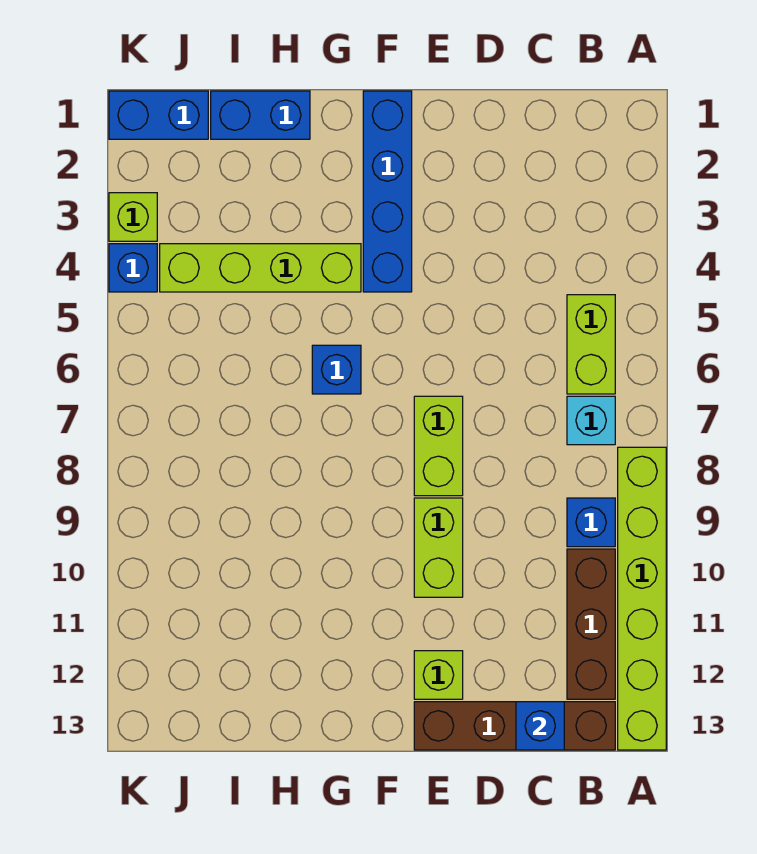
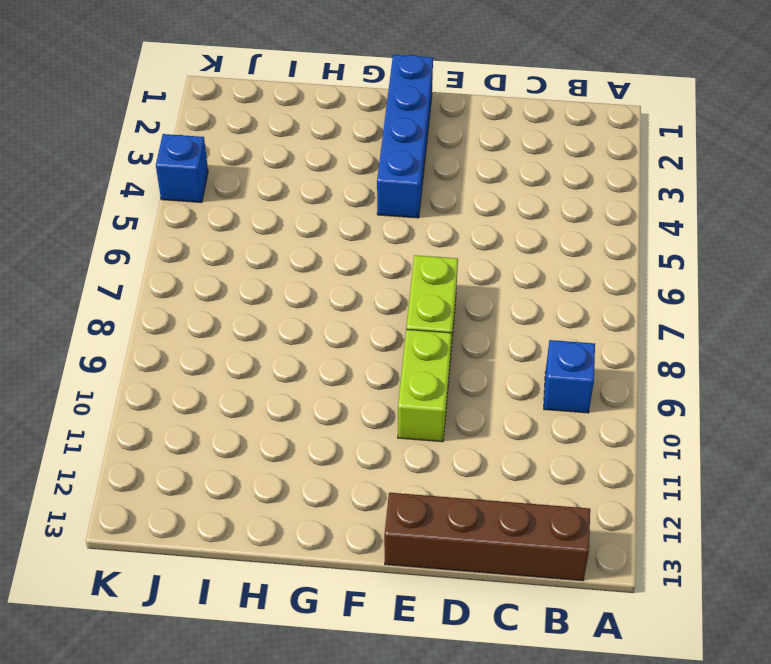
none -> lime brick A8:A13 level 1
none -> lime brick B5:B6 level 1
none -> cyan brick B7 level 1

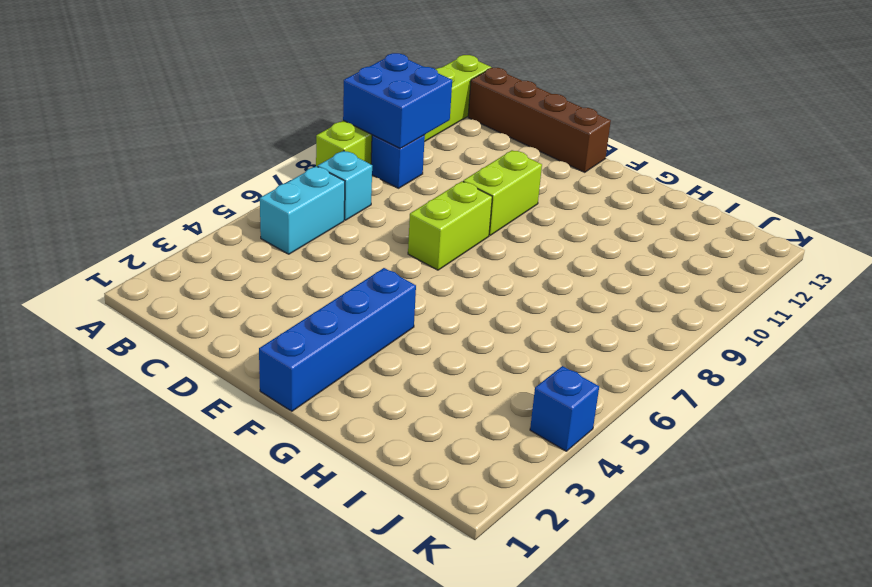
blue brick A9:B10 level 2 -> none
cyan brick B5:B6 level 1 -> lime brick B5:B6 level 1
none -> brown brick B10:B12 level 1
none -> lime brick E12 level 1
none -> lime brick G4:J4 level 1

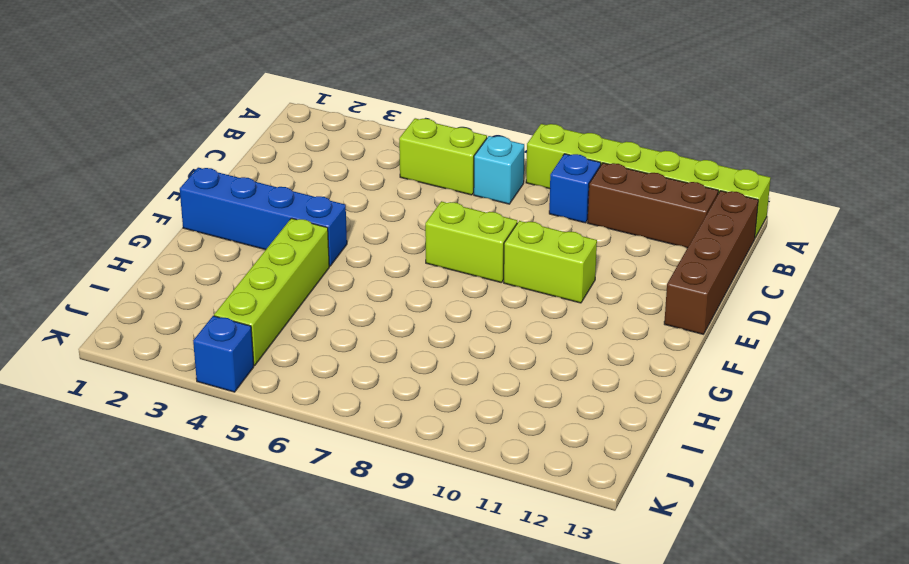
none -> lime brick E12 level 1
none -> blue brick G6 level 1
none -> blue brick H1:I1 level 1

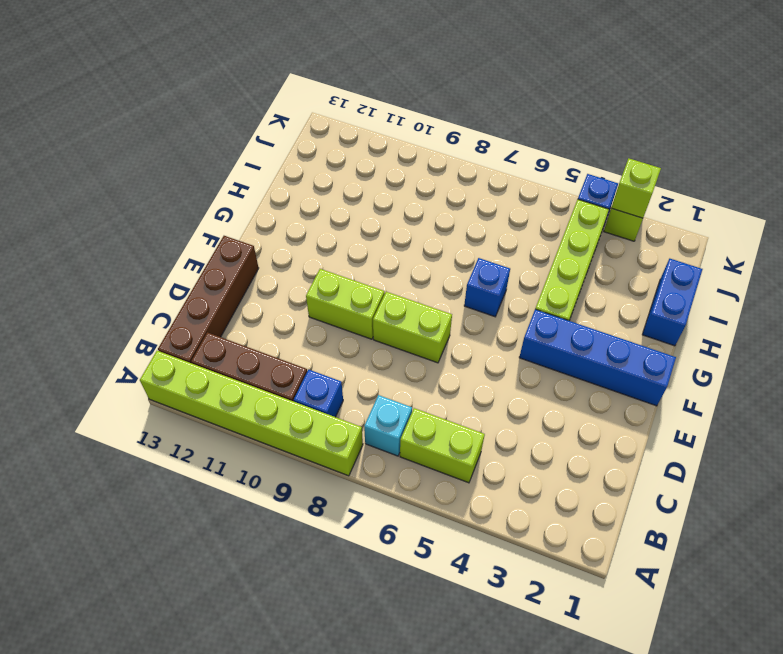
lime brick K3 level 2 -> lime brick E12 level 1
none -> blue brick J1:K1 level 1
none -> blue brick C13 level 2

